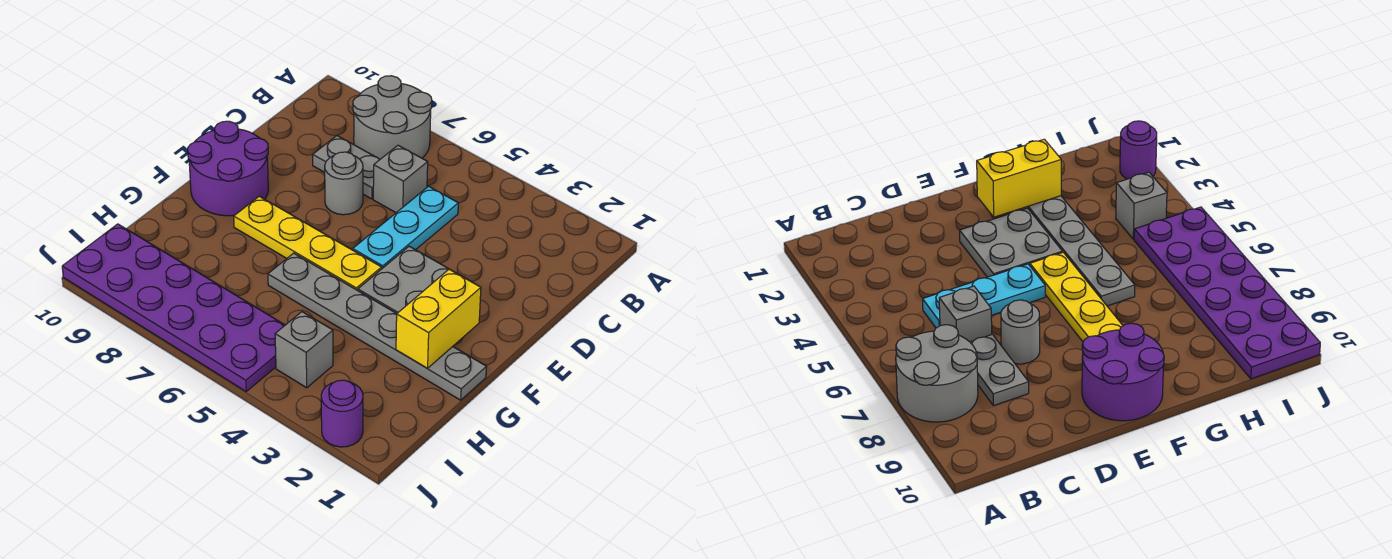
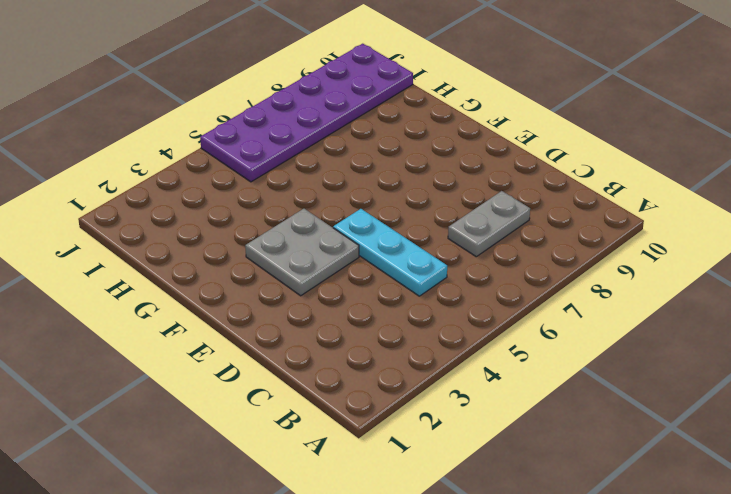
none -> grey round brick A7:B8 level 1
none -> grey brick C6 level 1
none -> grey round brick D7 level 1

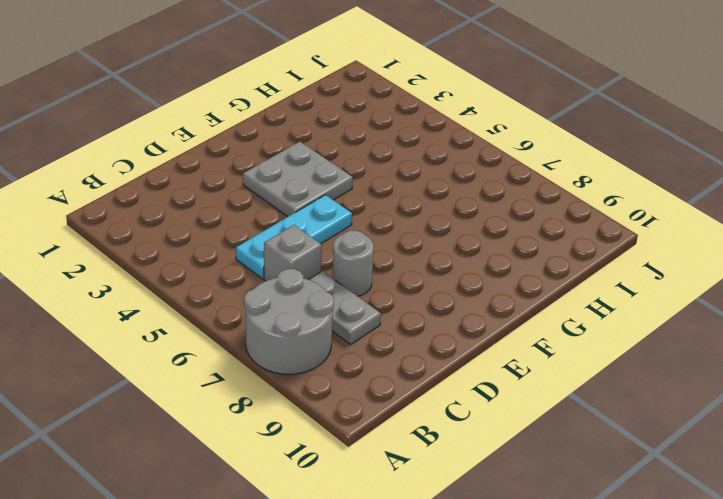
none -> purple round brick E9:F10 level 1
none -> yellow plate F5:F8 level 1
none -> grey plate G1:G6 level 1

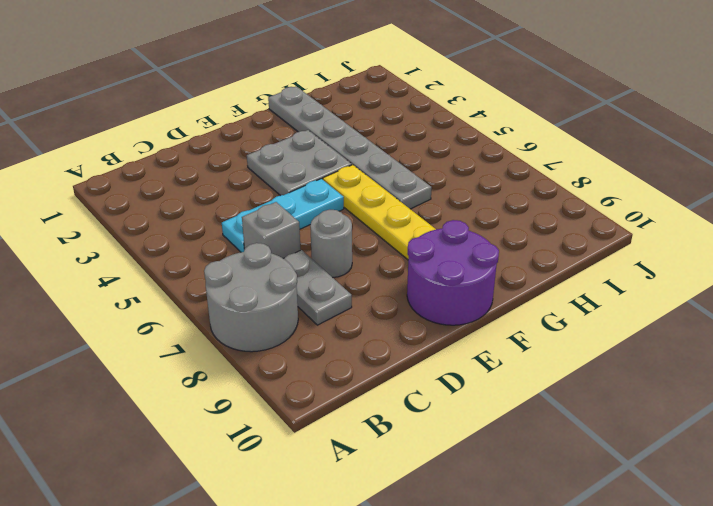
none -> grey brick I4 level 1
none -> purple plate I5:J10 level 1
none -> purple round brick J2 level 1

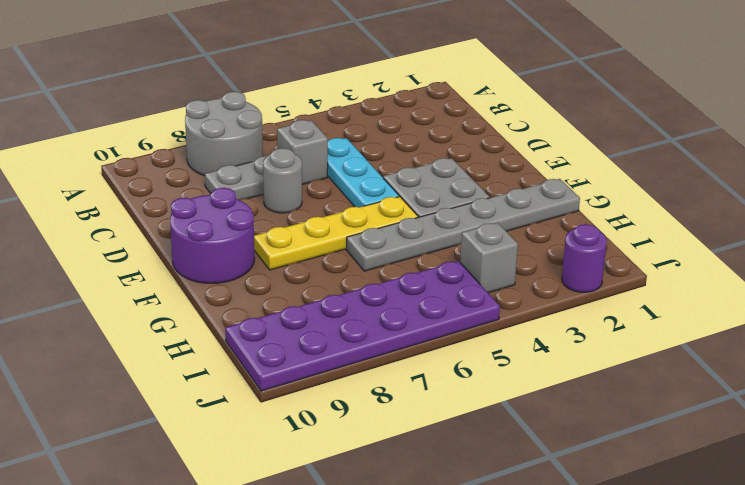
none -> yellow brick F2:G2 level 2

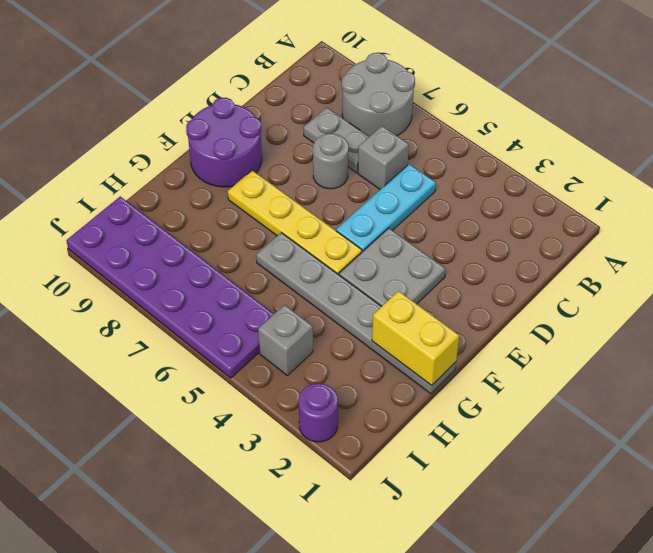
yellow brick G1:G2 level 2 -> yellow brick F2:G2 level 2

